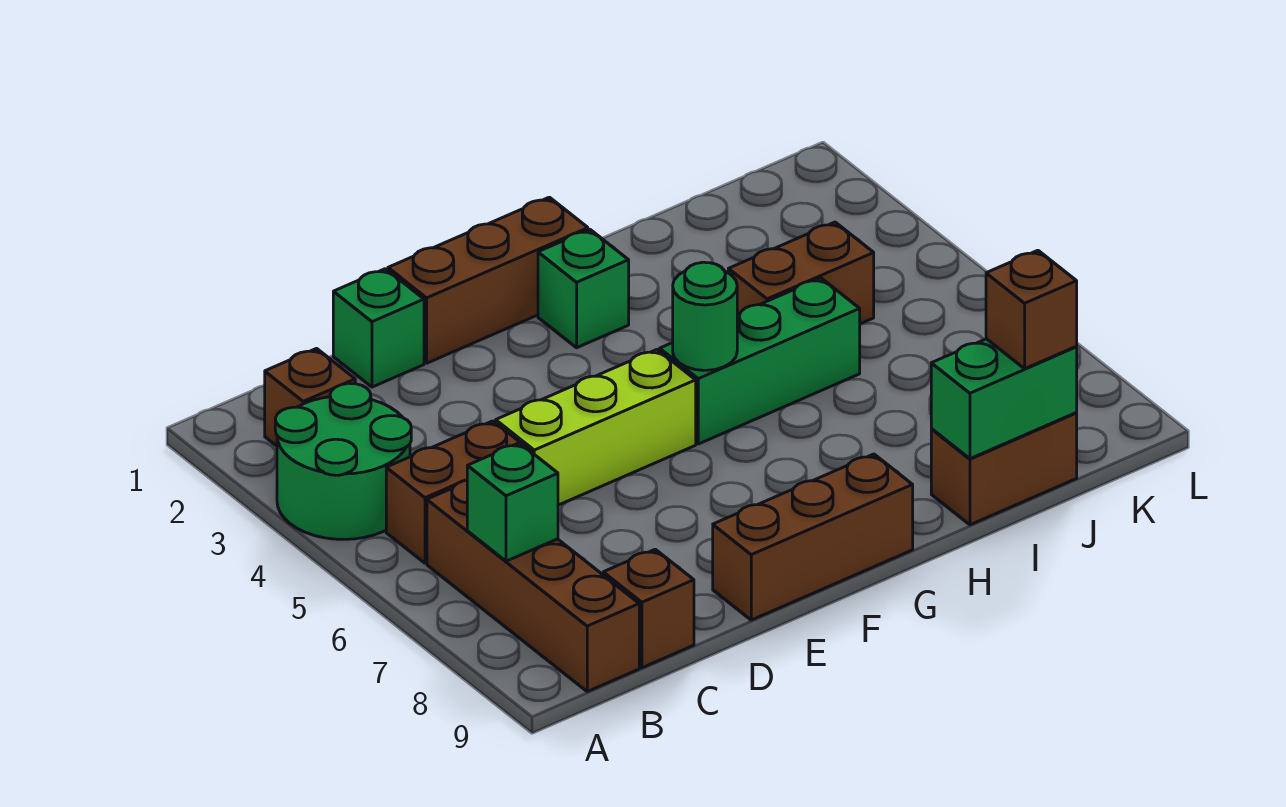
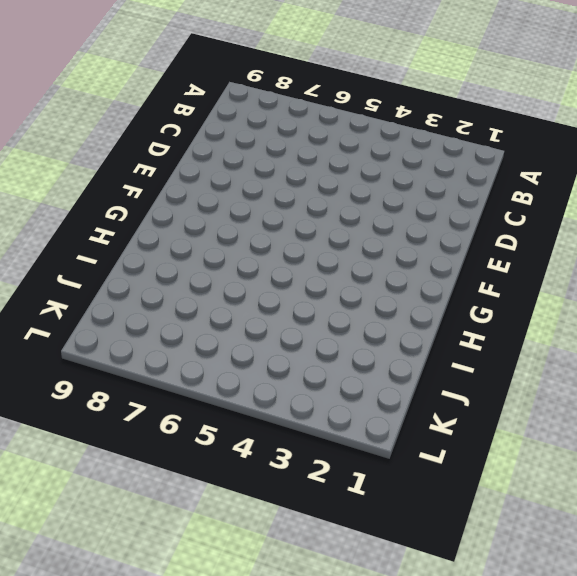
none -> green round brick A3:B4 level 1
none -> brown brick B2 level 1
none -> brown brick B5:C5 level 1

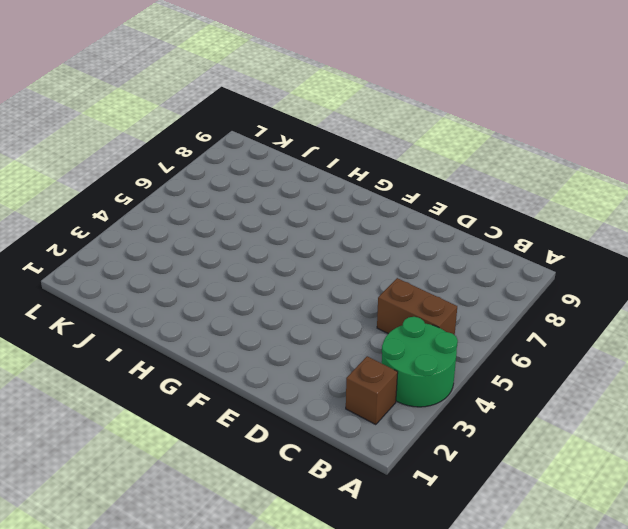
none -> brown brick B6:B9 level 1
none -> brown brick C9 level 1
none -> green brick D1 level 1

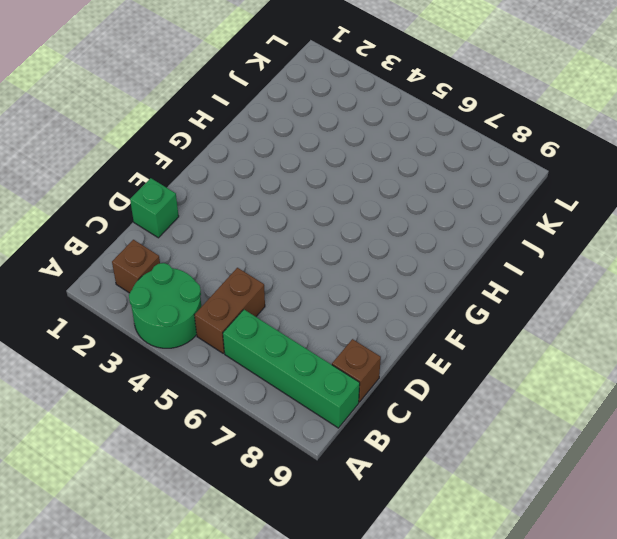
green brick B6:B9 level 1 -> brown brick B6:B9 level 1
none -> lime brick D5:F5 level 1
none -> brown brick E1:G1 level 1
none -> brown brick E9:G9 level 1

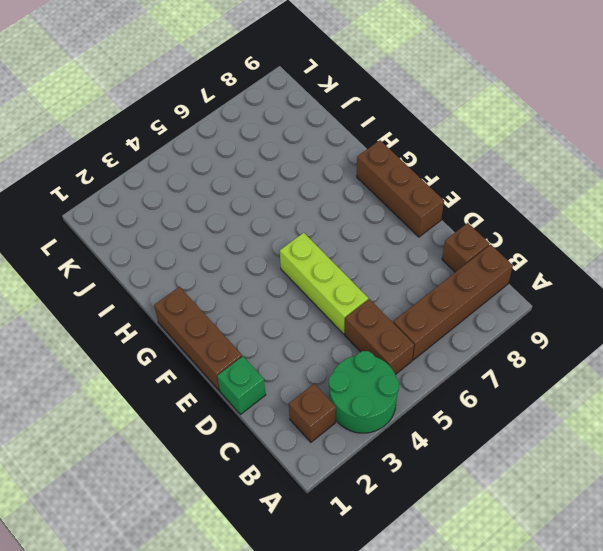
none -> green brick G2 level 1
none -> green brick G5:I5 level 1
none -> brown brick I4:J4 level 1

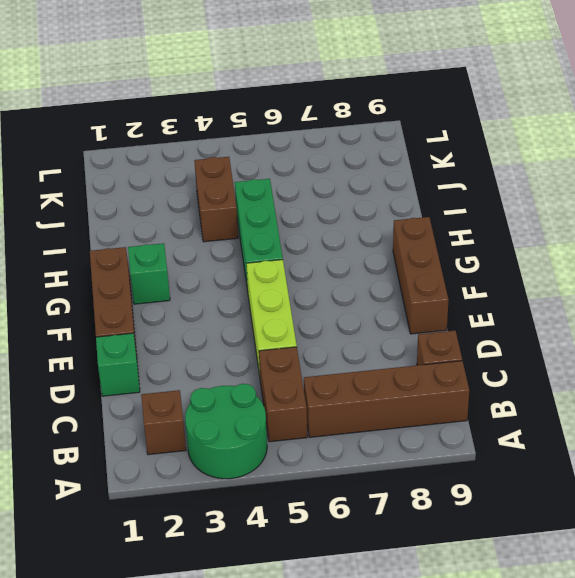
none -> brown brick I9:J9 level 1
none -> green brick B7 level 2
none -> green round brick G5 level 2

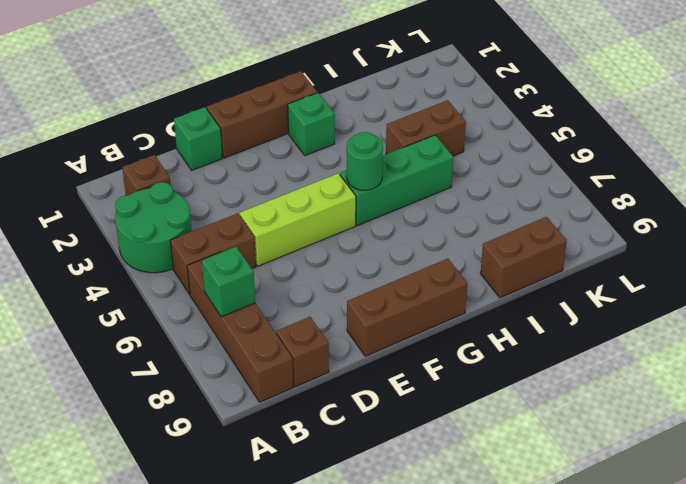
none -> green brick I9:J9 level 2
none -> brown brick J9 level 3

